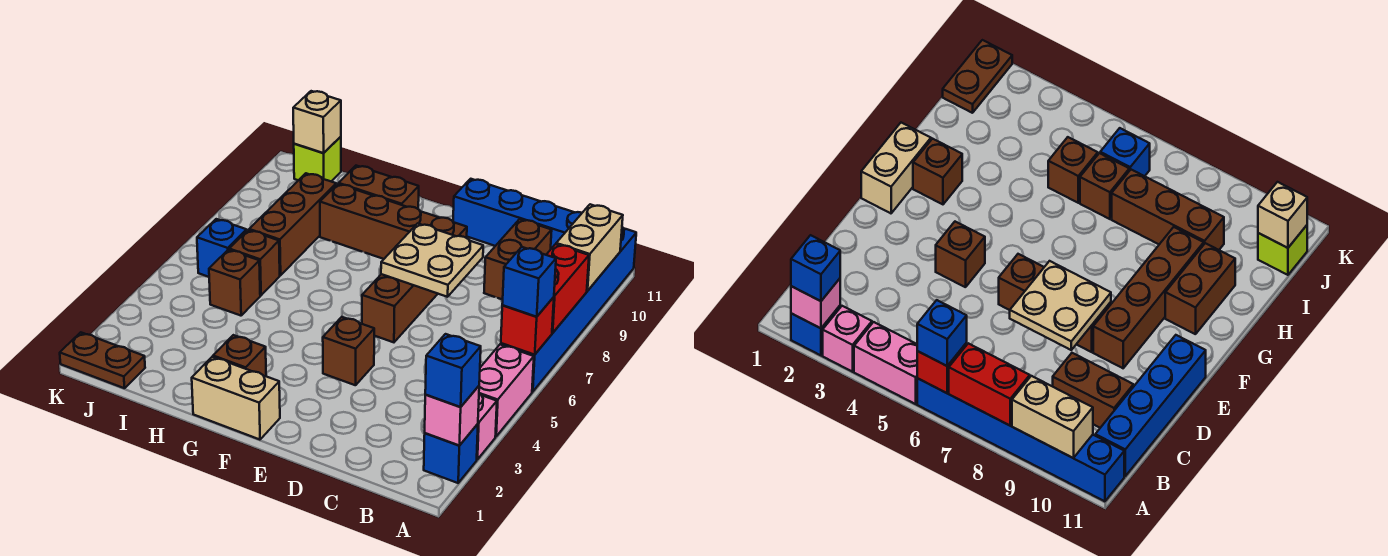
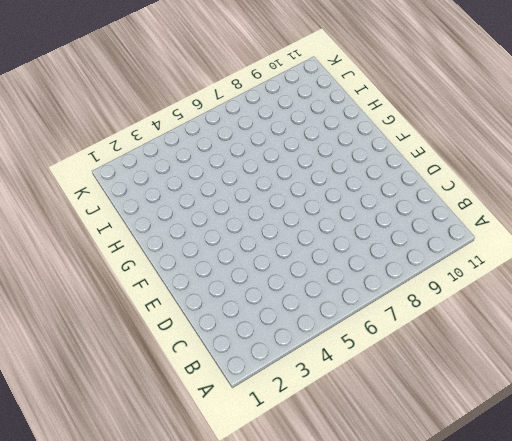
none -> blue brick A2 level 1
none -> pink brick A3 level 1
none -> pink brick A4:A5 level 1

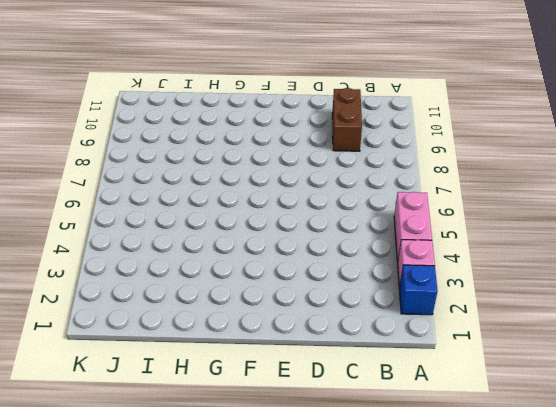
none -> blue brick A6:A11 level 1
none -> blue brick B11:E11 level 1
none -> brown brick E4 level 1

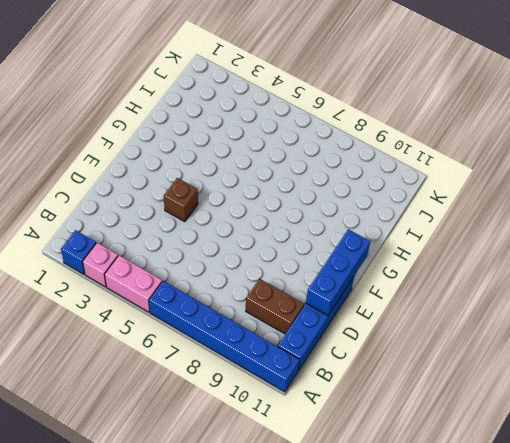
blue brick D11:F11 level 2 -> none
none -> brown brick E6:E8 level 1
none -> brown brick E9:H9 level 1
none -> tan brick F1:G1 level 1

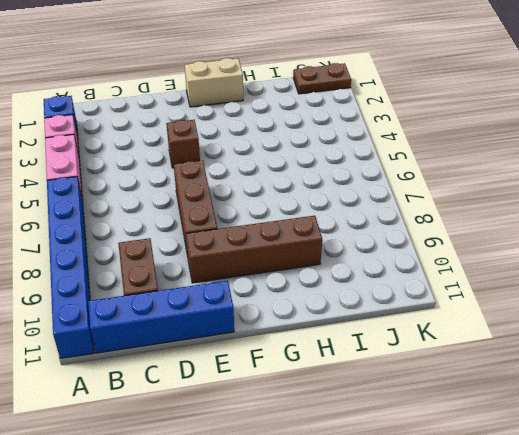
none -> brown brick G2 level 1
none -> brown brick G10:H10 level 1
none -> brown brick I5 level 1

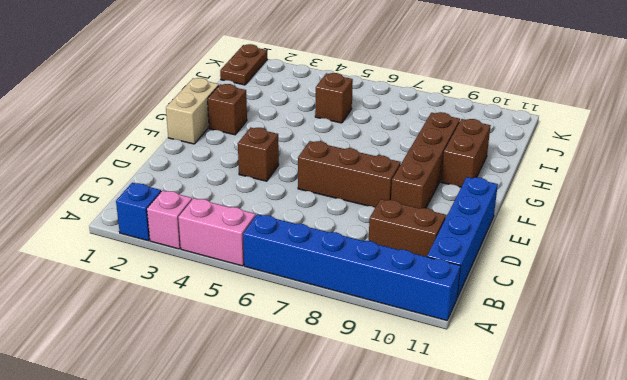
none -> brown brick I6 level 1
none -> brown brick I7:I9 level 1
none -> blue brick J6 level 1

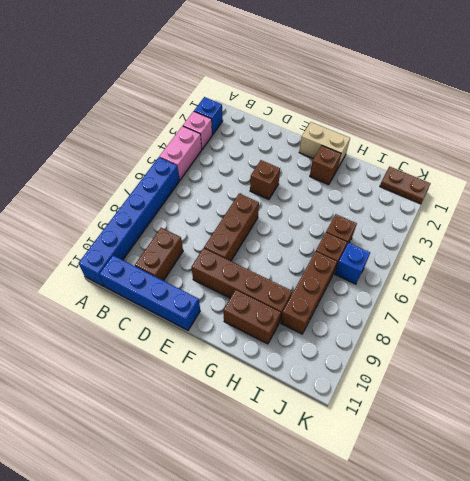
none -> lime brick J11 level 1
none -> pink brick A2 level 2
none -> red brick A6 level 2

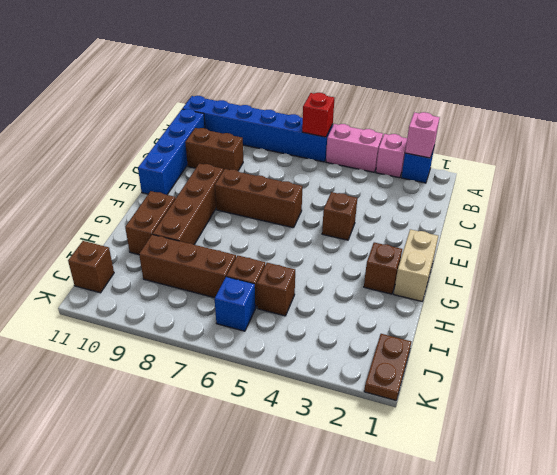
brown brick J11 level 1 -> lime brick J11 level 1
none -> red brick A7:A8 level 2
none -> tan brick A9:A10 level 2
none -> tan plate D7:E8 level 2

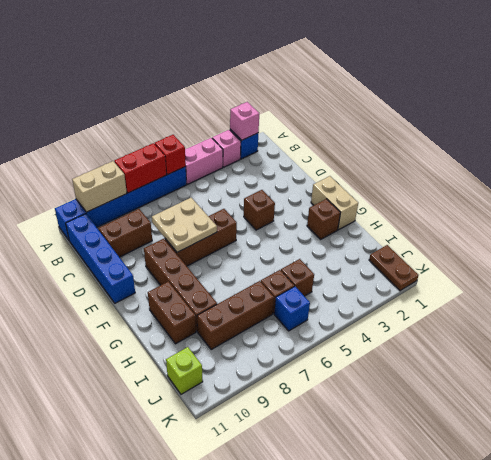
none -> tan brick J11 level 2
none -> blue brick A2 level 3
none -> blue brick A6 level 3

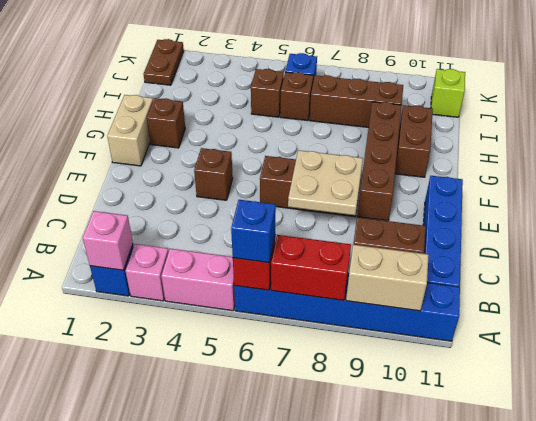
none -> tan brick J11 level 2
none -> blue brick A2 level 3

